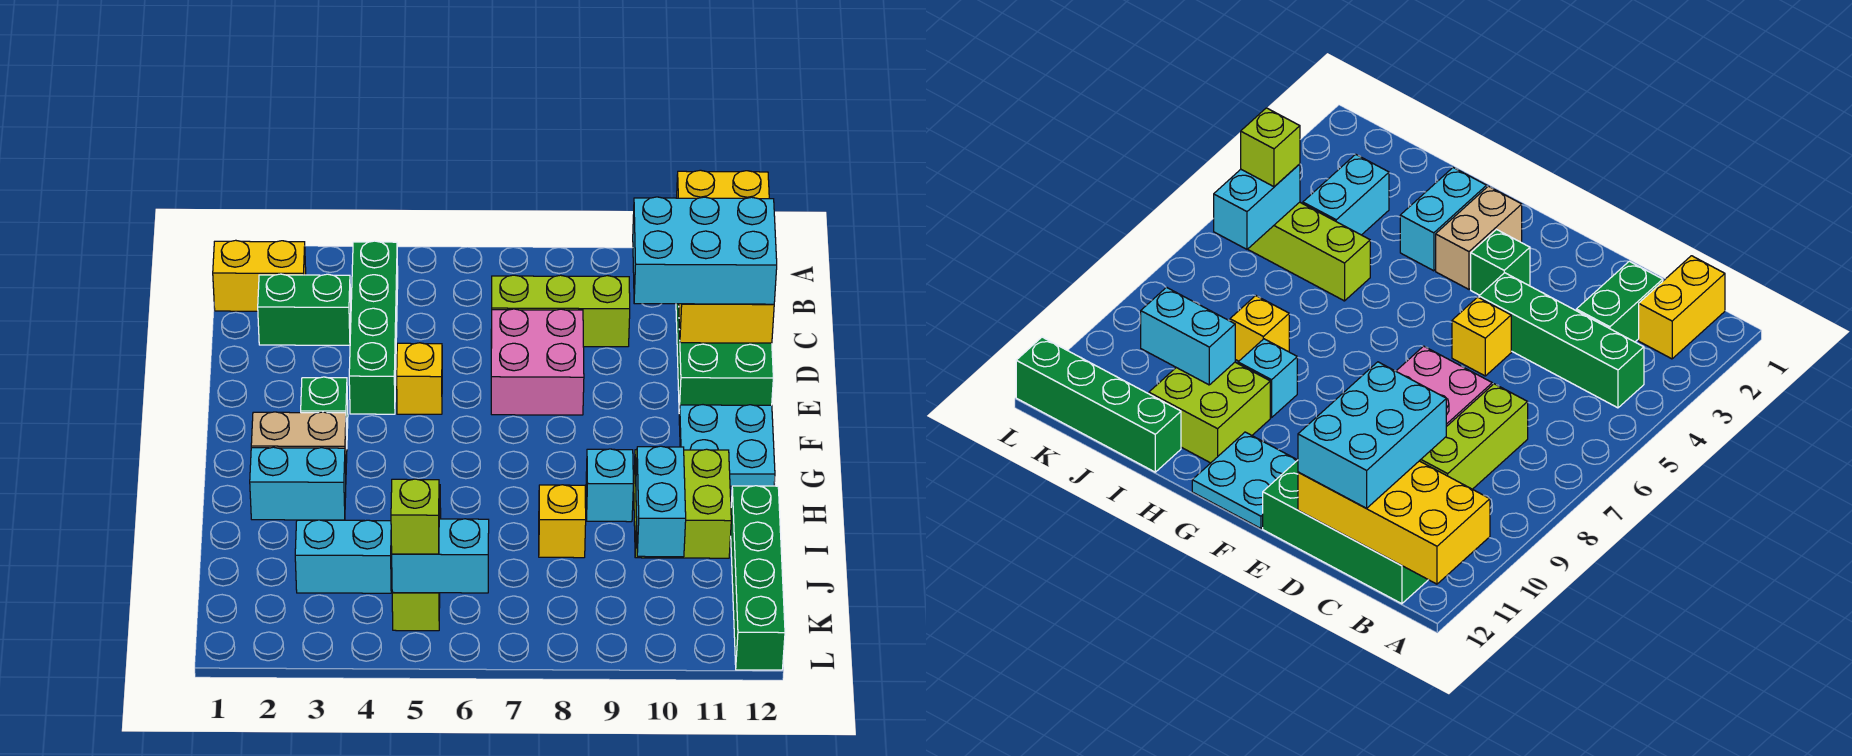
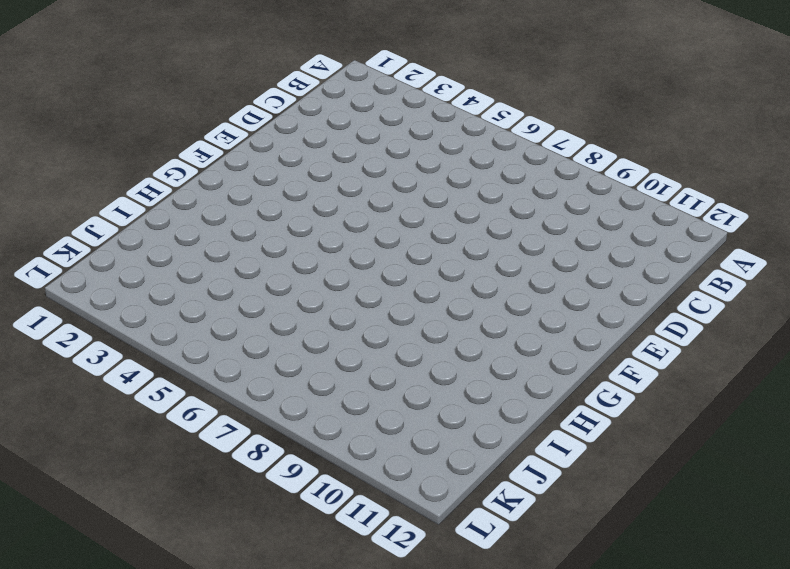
none -> yellow brick B1:B2 level 1
none -> green brick B4:E4 level 1
none -> green brick B11:E12 level 1

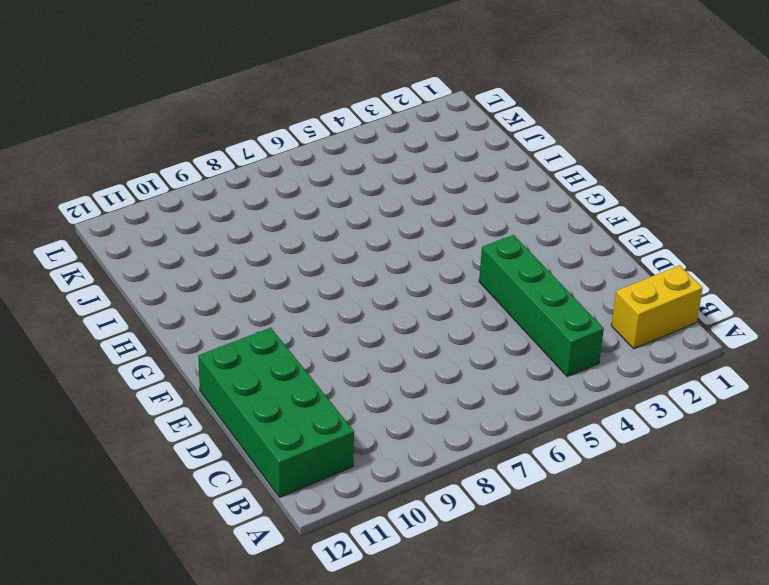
none -> green brick C2:C3 level 1
none -> lime brick C7:C9 level 1
none -> pink brick D7:E8 level 1

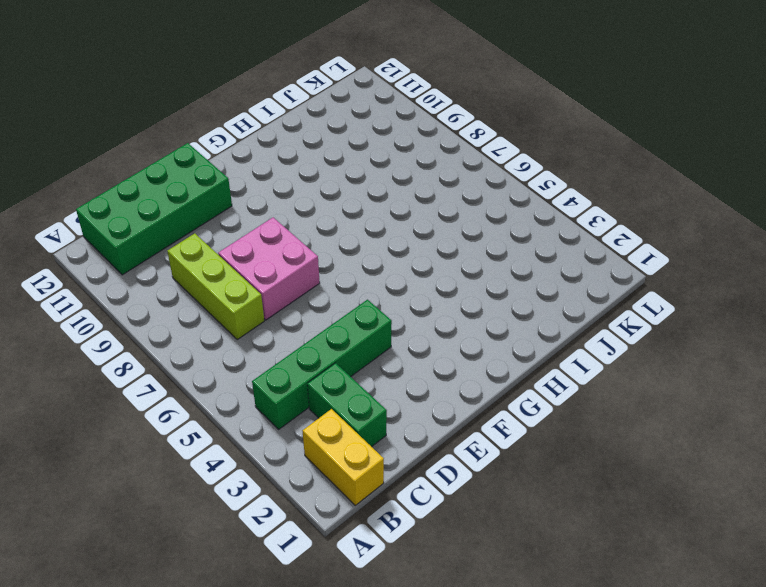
none -> yellow brick E5 level 1
none -> green brick F3 level 1
none -> cyan plate F11:G12 level 1

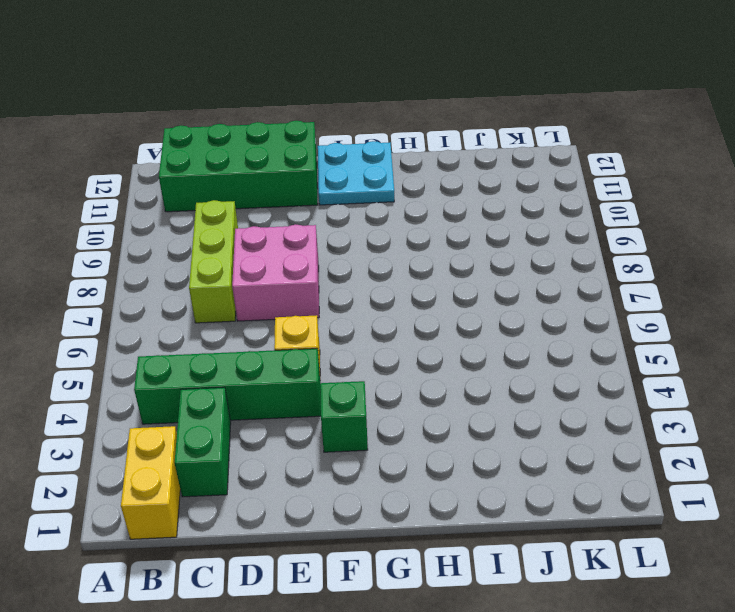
none -> tan brick G2:G3 level 1
none -> cyan brick H2:H3 level 1
none -> cyan brick H9 level 1

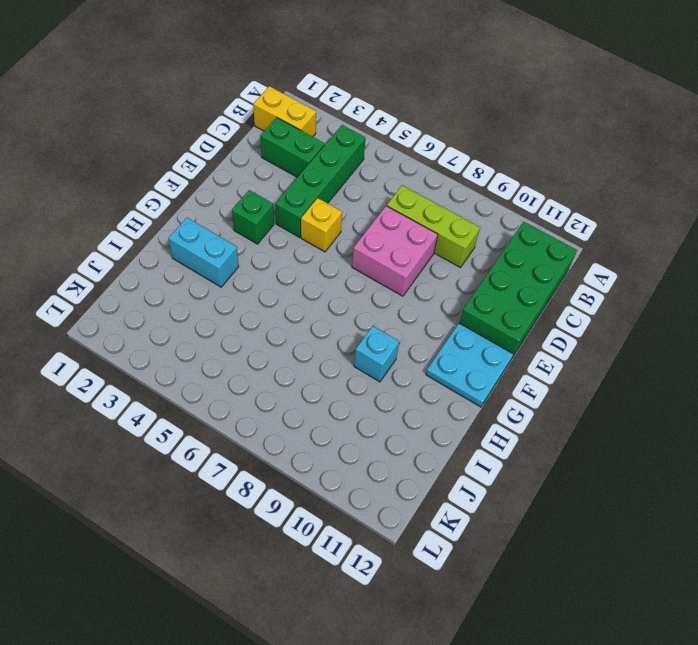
none -> tan brick G2:G3 level 1
none -> lime brick H10:I11 level 1
none -> lime brick I5:K5 level 1

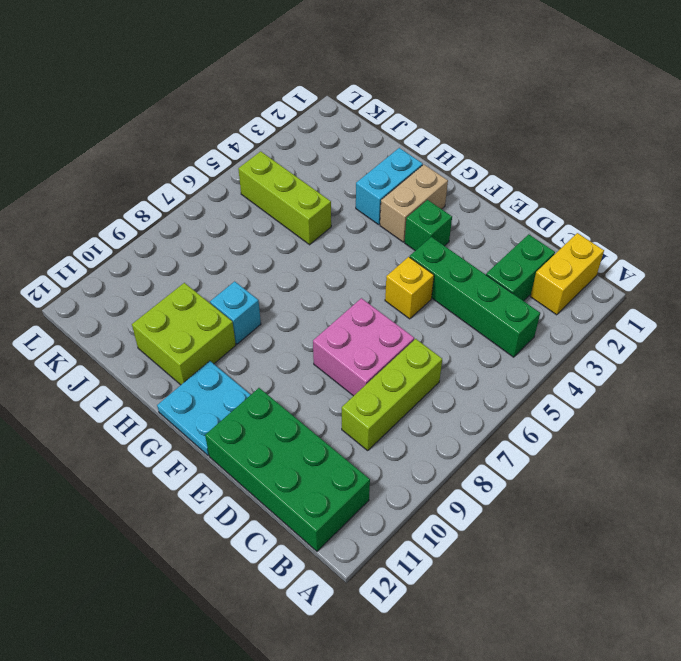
none -> yellow brick I8 level 1
none -> green brick I12:L12 level 1
none -> cyan brick J3:J4 level 1

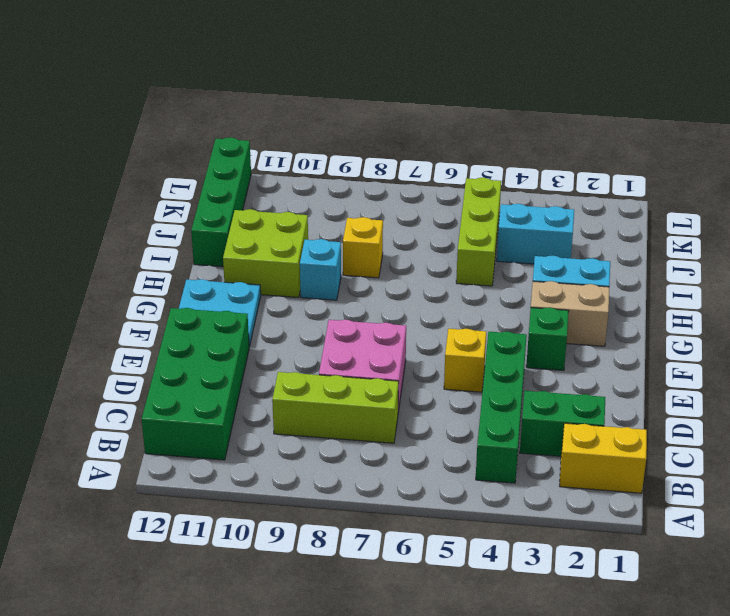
none -> yellow brick A11:D12 level 2
none -> cyan brick I10:J10 level 2
none -> cyan brick K5:K6 level 2

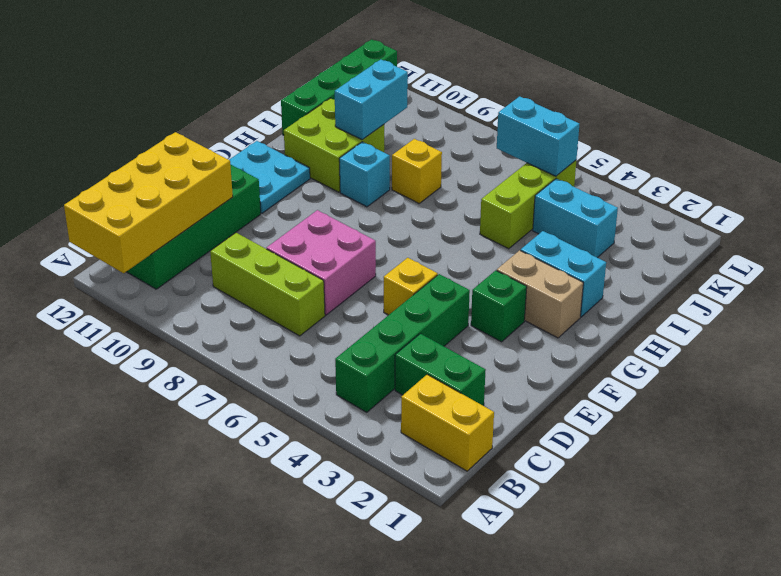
none -> cyan brick C10:D12 level 3
none -> lime brick K5 level 3

